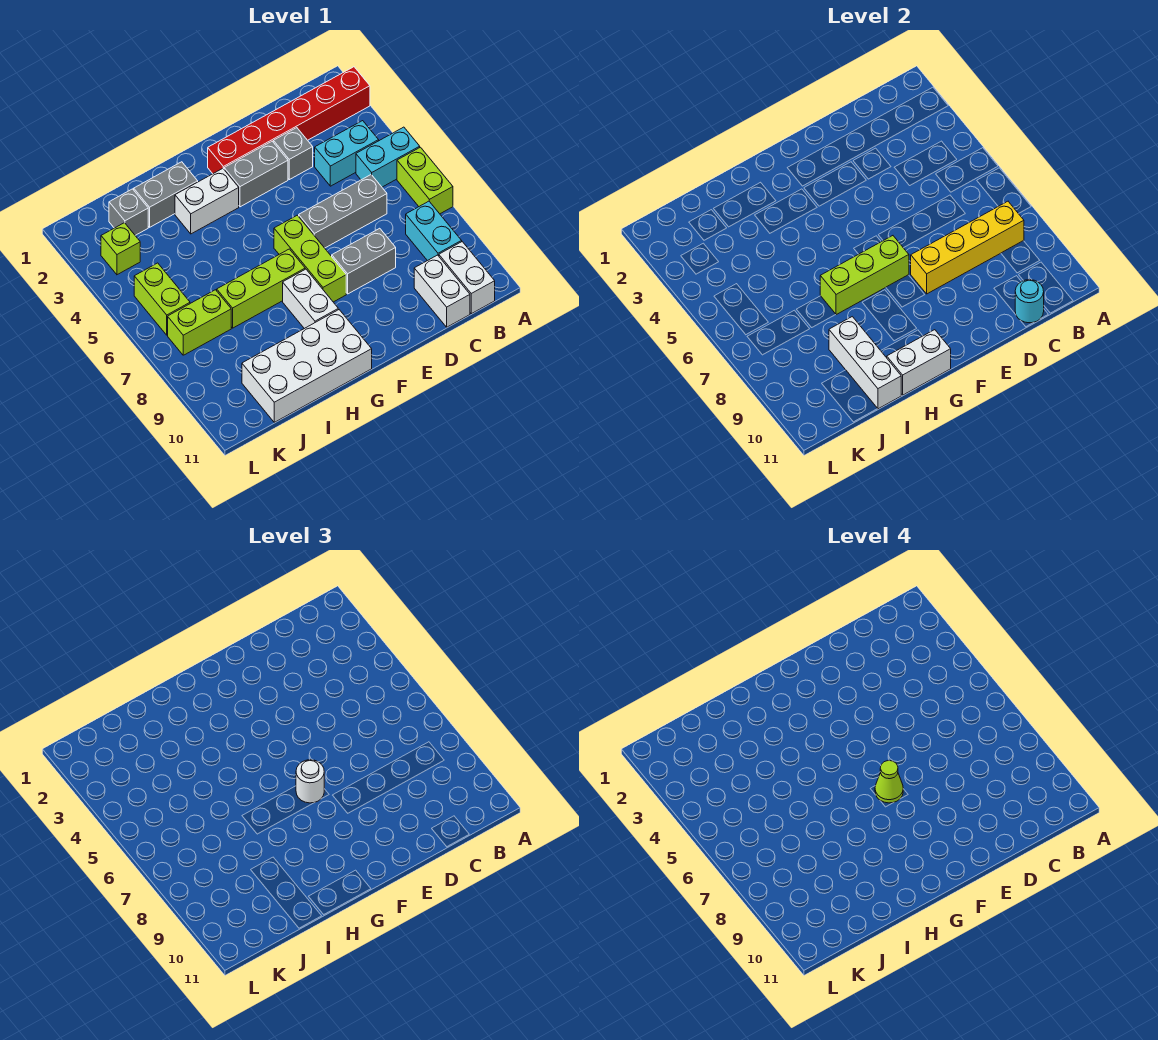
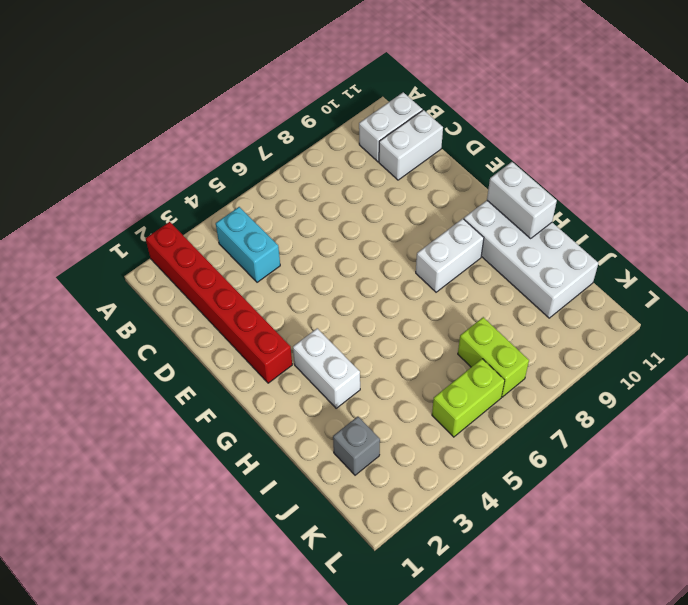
none -> cyan brick A5:B5 level 1
none -> lime brick A6:A7 level 1
none -> cyan brick B8:B9 level 1

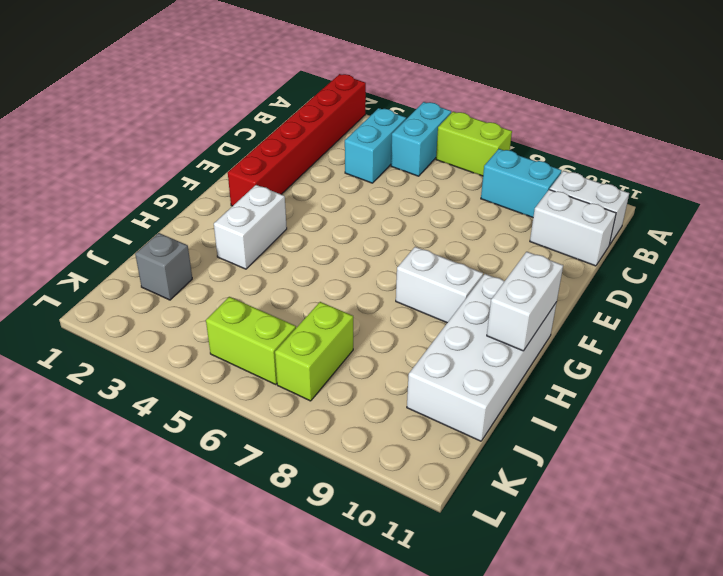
none -> grey brick C6:E6 level 1
none -> grey brick D3 level 1
none -> grey brick D8:E8 level 1

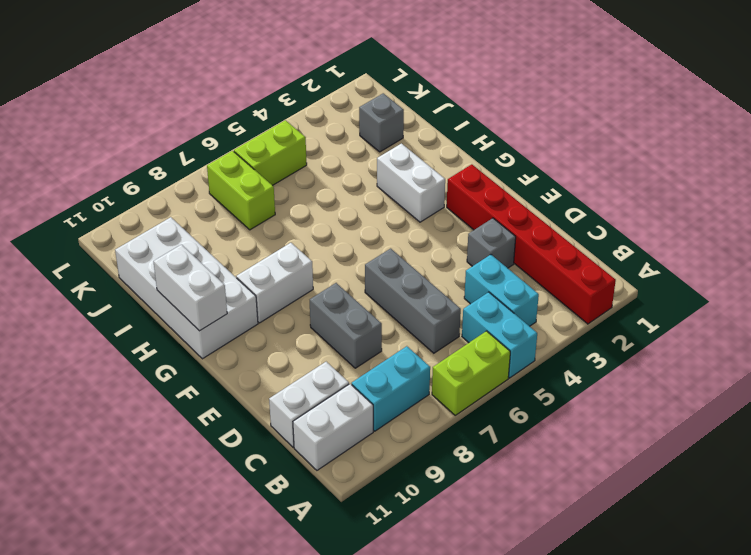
none -> grey brick E3:F3 level 1
none -> lime brick F6:F8 level 1
none -> lime brick G7:I7 level 1

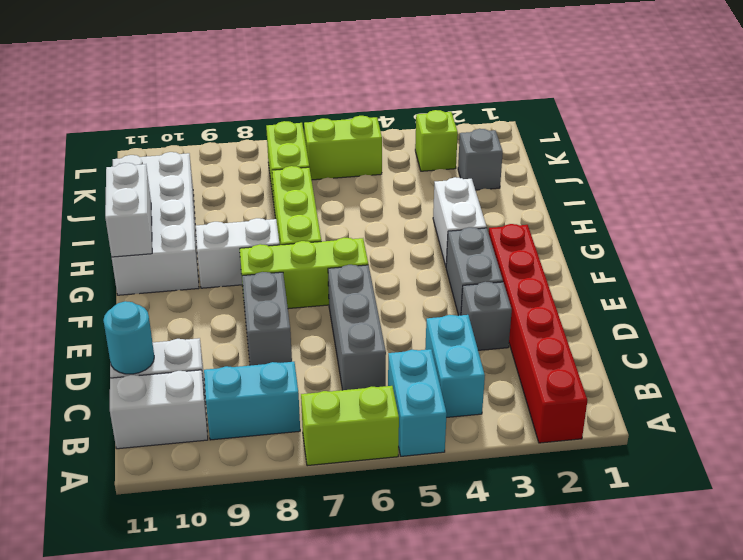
none -> grey brick H2:I2 level 1
none -> yellow brick B8:E8 level 2
none -> lime brick F7:H7 level 2

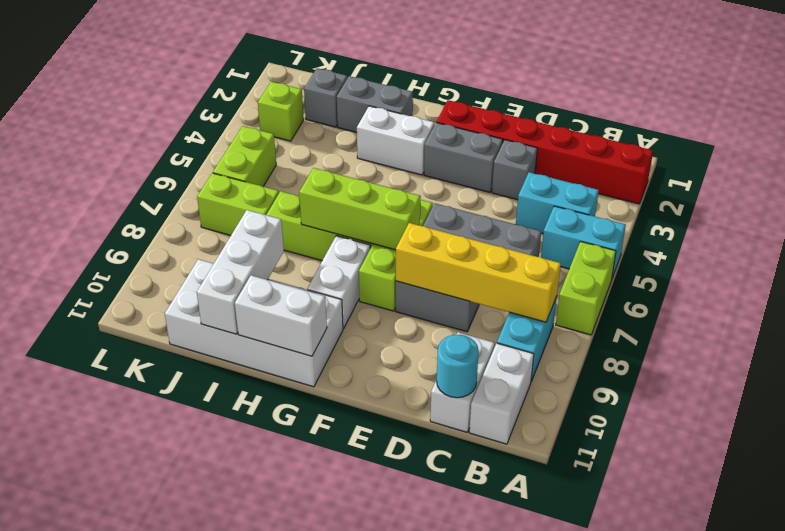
none -> white round brick F7 level 3
none -> lime cone F7 level 4

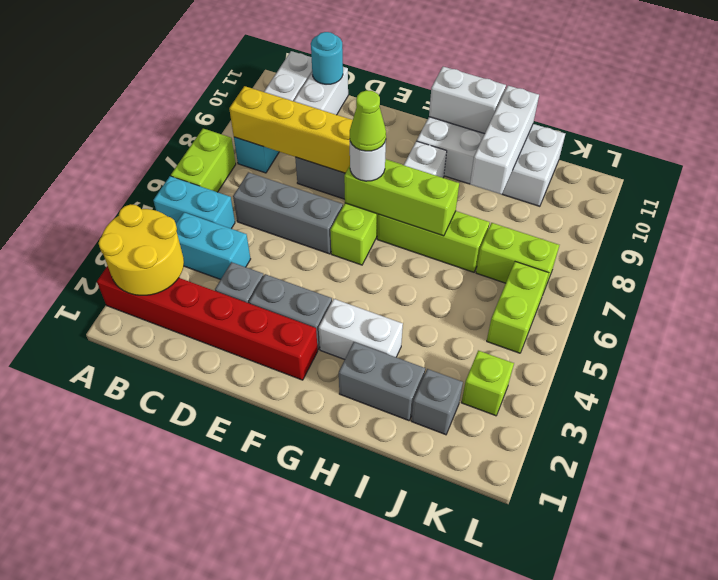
yellow round brick A2:B3 level 2 -> none

